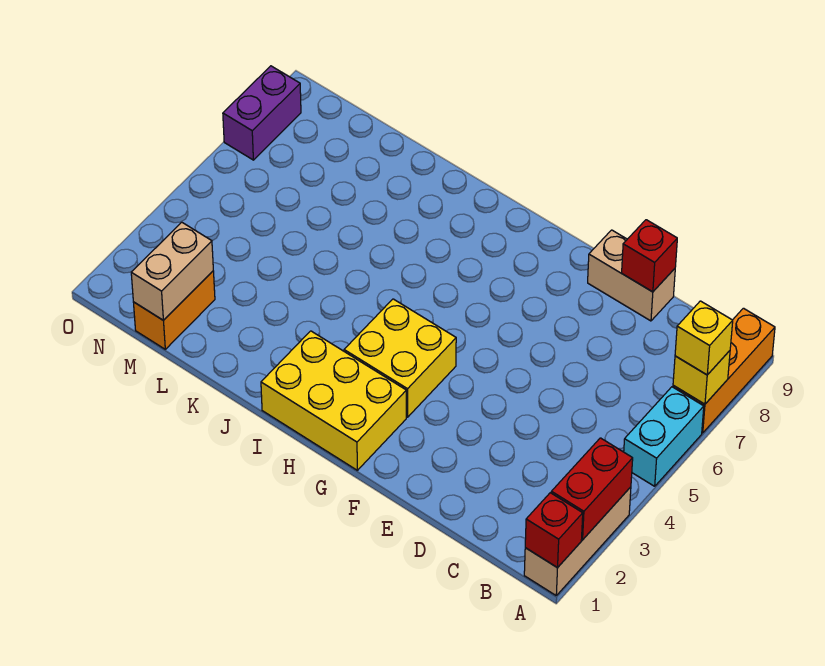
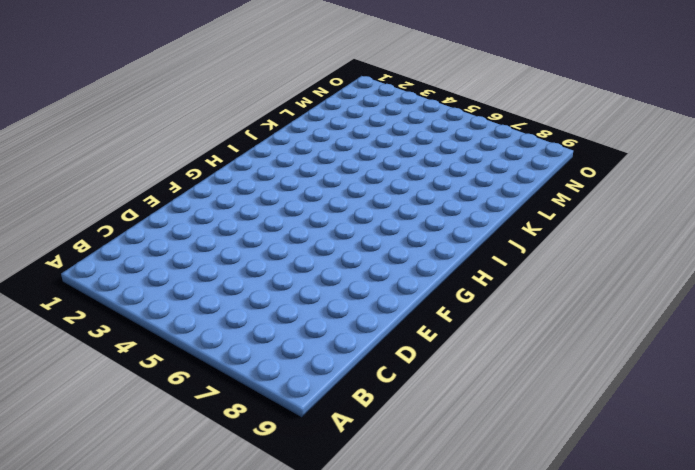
none -> tan brick A1:A3 level 1
none -> cyan brick A5:A6 level 1
none -> orange brick A7:A9 level 1

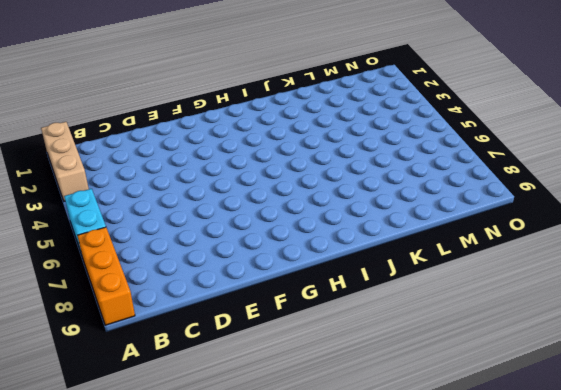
none -> tan brick D9:E9 level 1
none -> yellow brick G1:I2 level 1
none -> yellow brick G3:H4 level 1

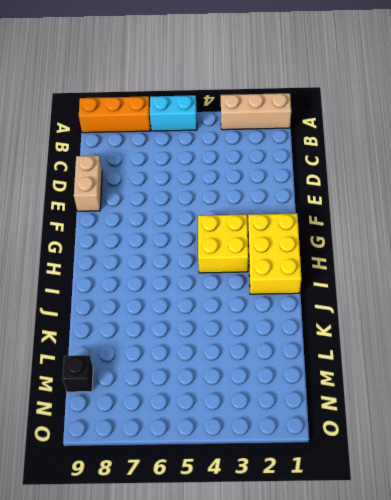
black brick M9 level 1 -> none
none -> orange brick M1:M2 level 1
none -> purple brick O7:O8 level 1
none -> red brick A1 level 2

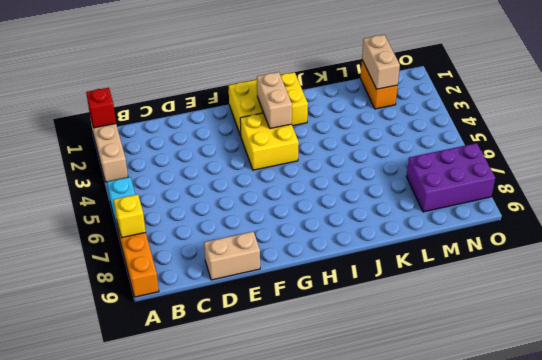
tan brick H2:H3 level 2 -> none
purple brick M7:O8 level 1 -> purple brick O7:O8 level 1
none -> red brick A2:A3 level 2
none -> red brick D9 level 2
none -> yellow brick A7 level 3

